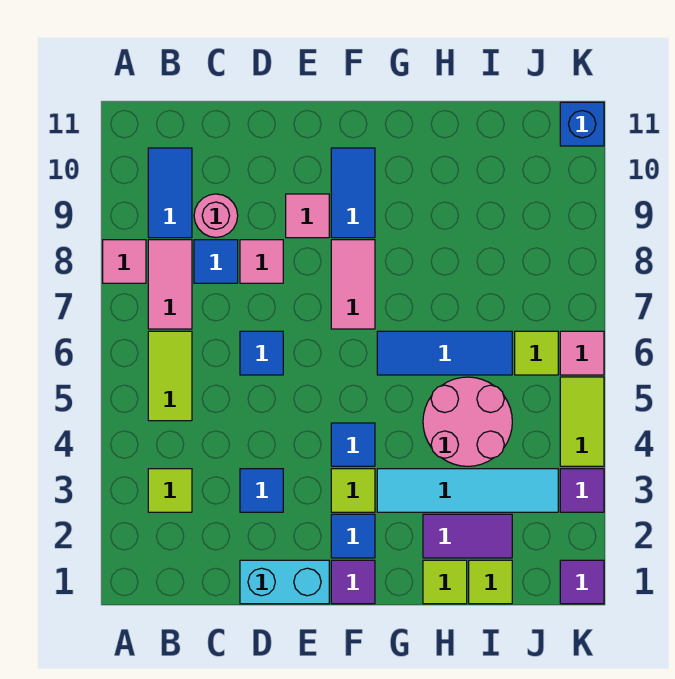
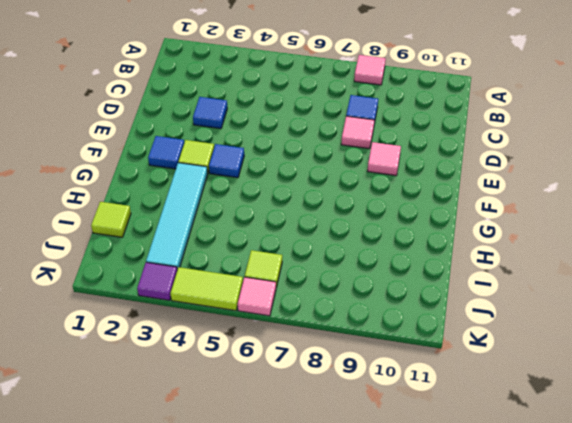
none -> lime tile B3 level 1
none -> lime tile B5:B6 level 1
none -> pink tile B7:B8 level 1
none -> blue tile B9:B10 level 1

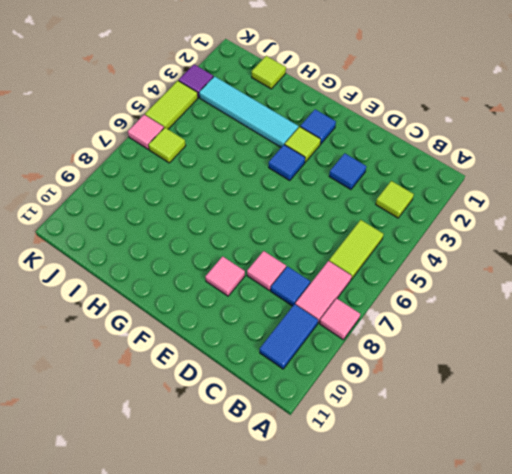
none -> pink round brick C9 level 1
none -> cyan brick D1:E1 level 1
none -> blue tile D6 level 1
none -> purple tile F1 level 1

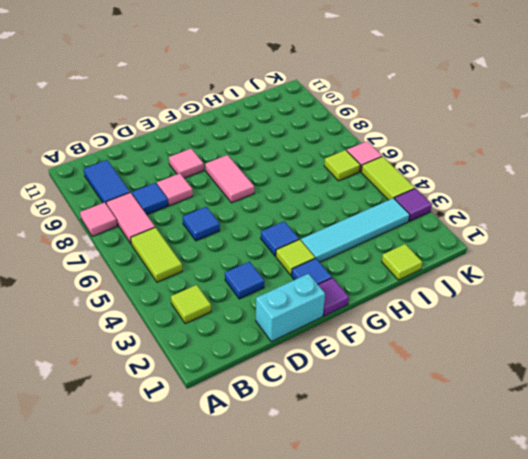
none -> pink round brick C9 level 1
none -> blue tile F9:F10 level 1
none -> blue tile G6:I6 level 1
none -> lime tile H1 level 1

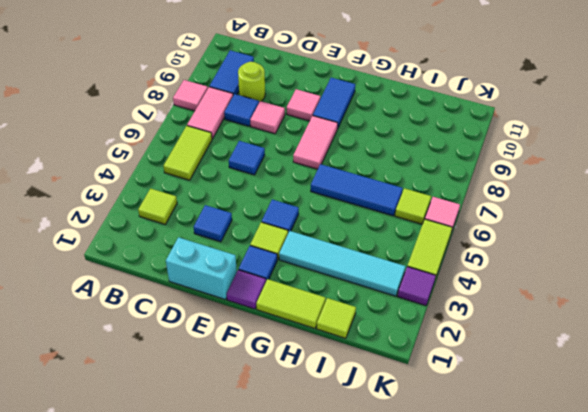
lime round brick C9 level 1 -> pink round brick C9 level 1
lime tile G1:H1 level 1 -> lime tile H1 level 1
none -> purple tile H2:I2 level 1
none -> pink round brick H4:I5 level 1
none -> purple tile K1 level 1
none -> blue brick K11 level 1

